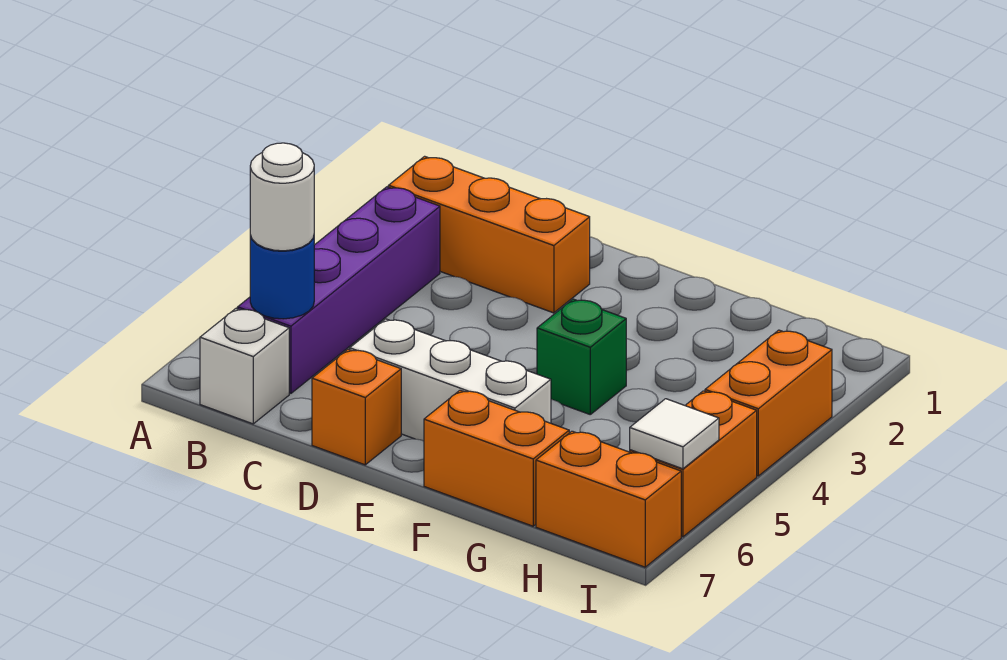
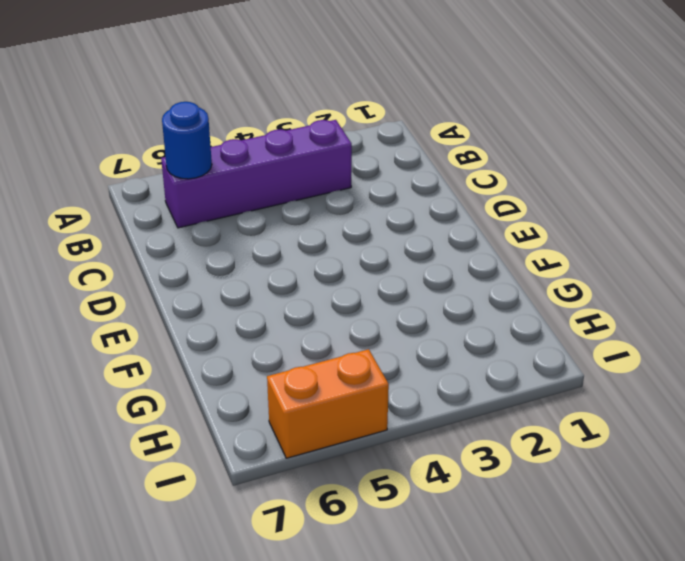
none -> orange brick B2:D2 level 1
none -> white brick B7 level 1
none -> white brick D6:F6 level 1

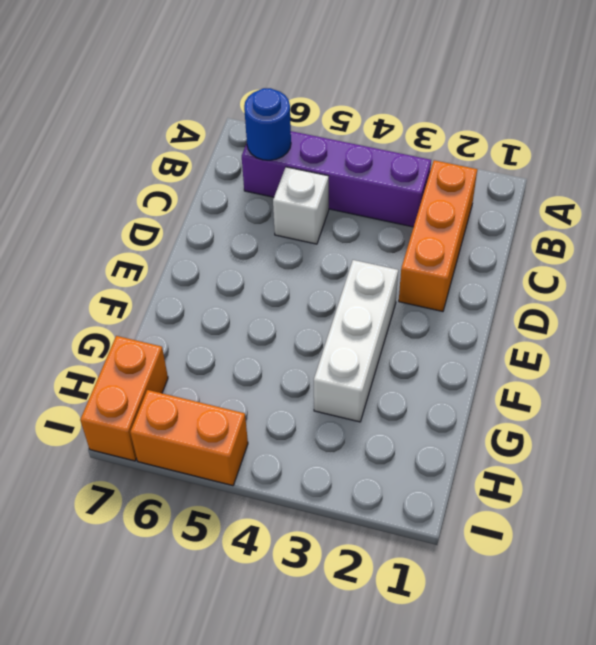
white brick C5 level 1 -> white brick B7 level 1
white brick E3:G3 level 1 -> white brick D6:F6 level 1
none -> orange brick D7 level 1
none -> green brick F4 level 1
none -> orange brick F7:G7 level 1

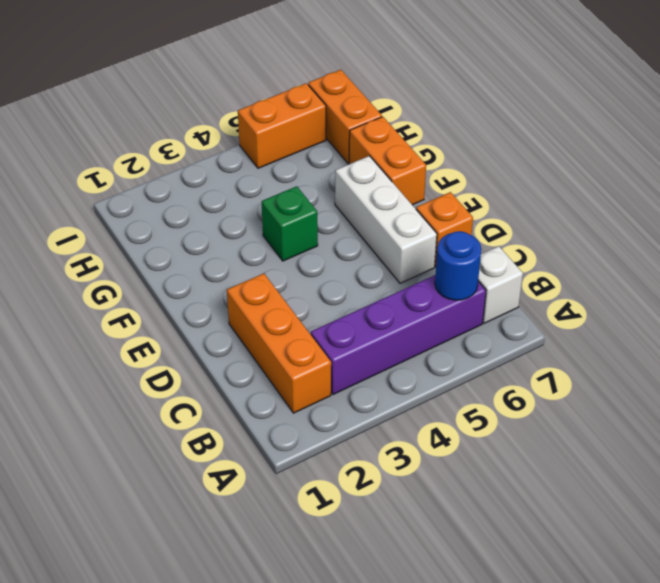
none -> orange brick I3:I4 level 1
none -> white tile I6 level 2
none -> white round brick B6 level 3

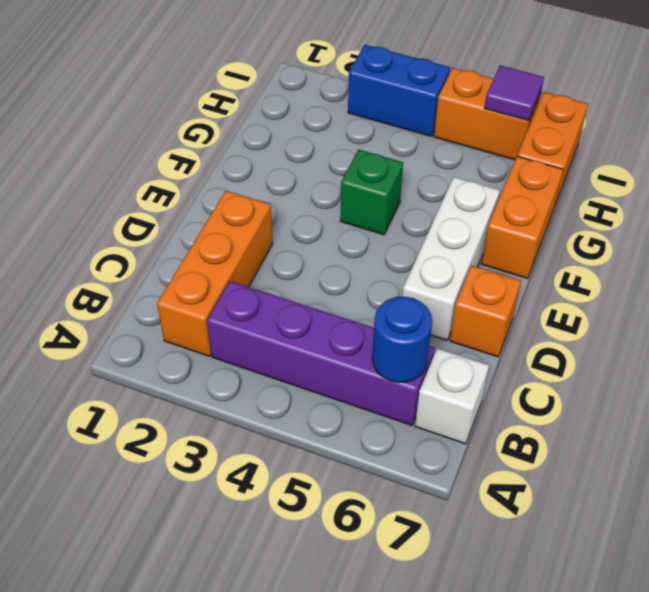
blue brick I3:I4 level 1 -> orange brick I3:I4 level 1
purple tile I6 level 2 -> white tile I6 level 2
none -> white round brick B6 level 3

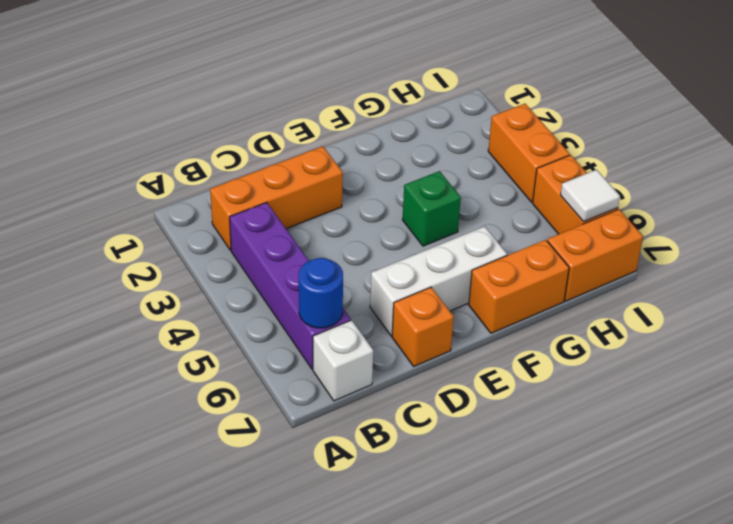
none -> white round brick B6 level 3

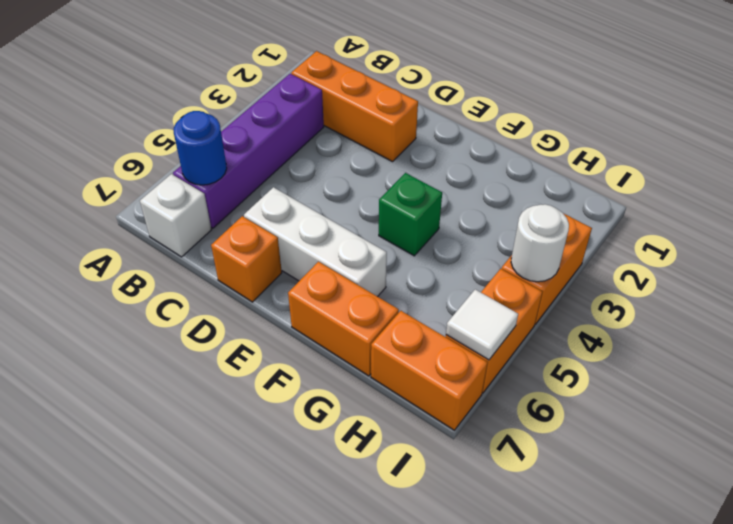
white round brick I4 level 2 -> white round brick B6 level 3

